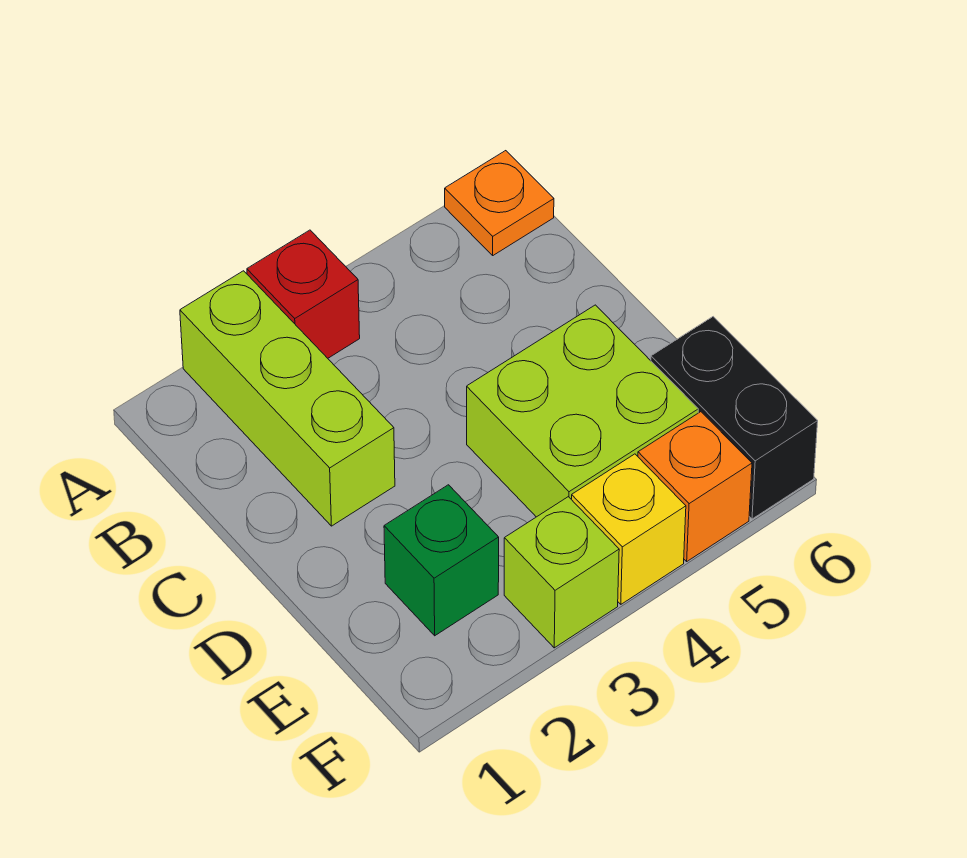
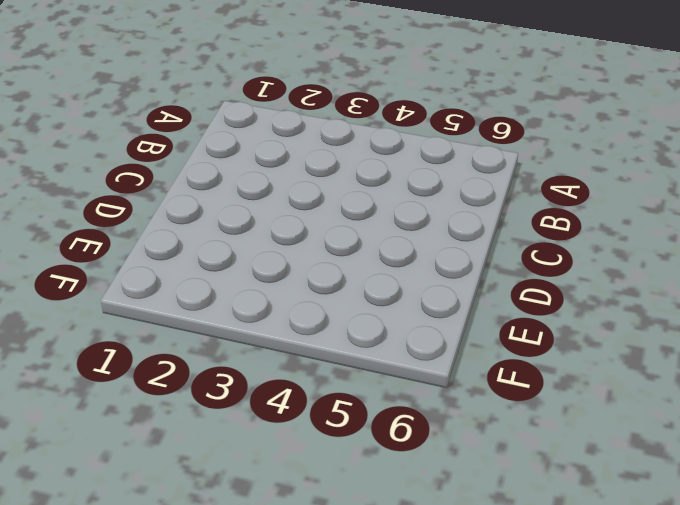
none -> lime brick A2:C2 level 1
none -> red brick A3 level 1

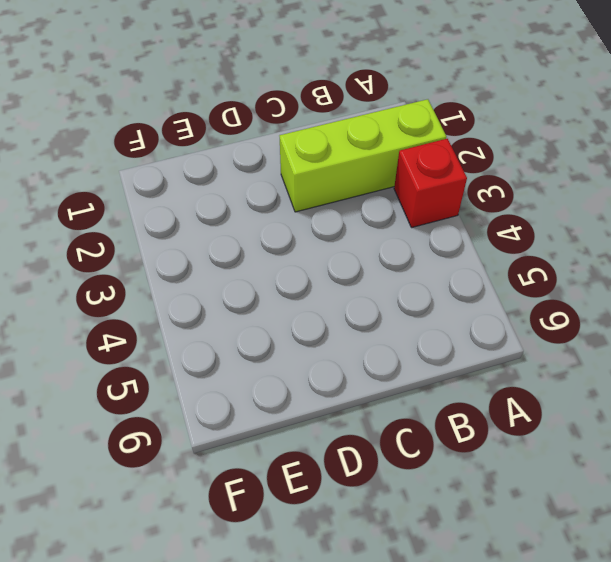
none -> orange plate A6 level 1
none -> lime brick D4:E5 level 1

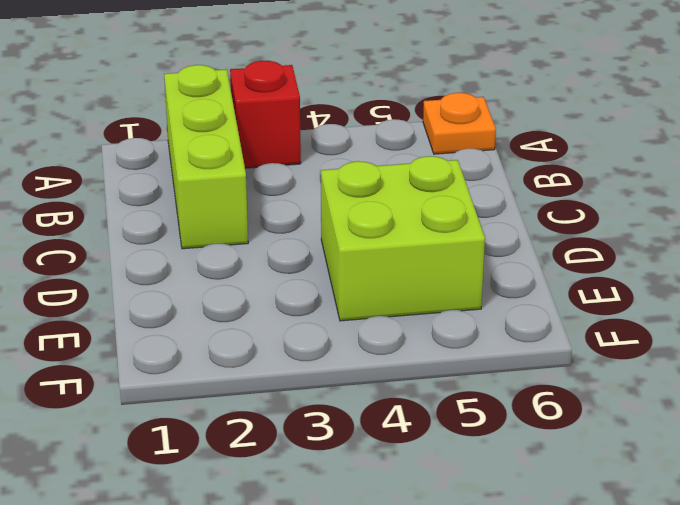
none -> green brick E2 level 1
none -> black brick E6:F6 level 1

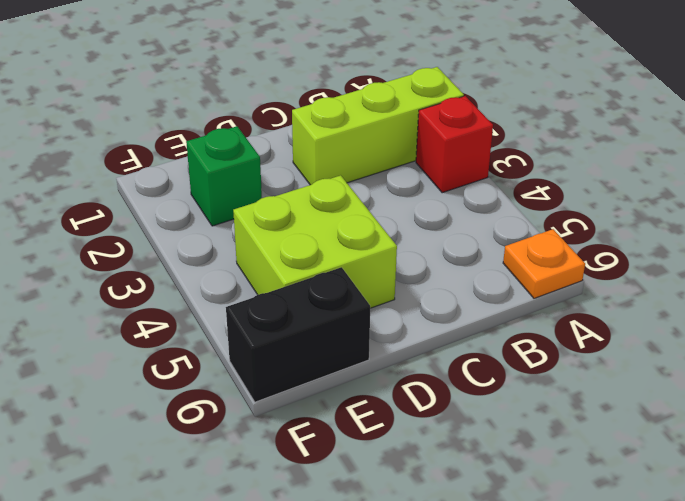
none -> lime brick F3 level 1
none -> yellow brick F4 level 1

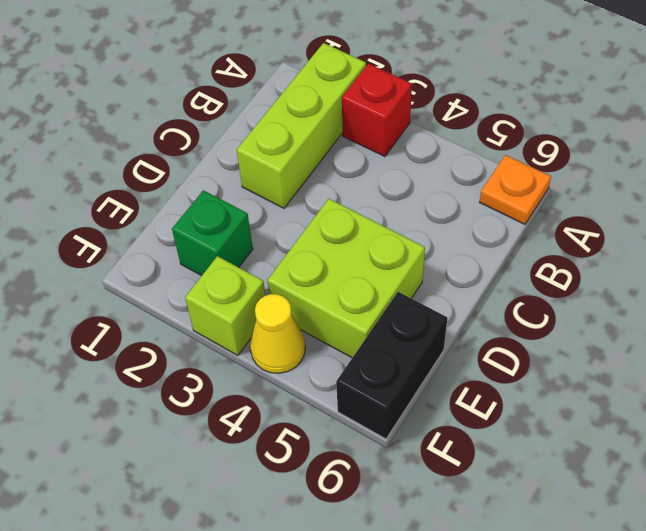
yellow cone F4 level 1 -> yellow brick F4 level 1
none -> orange brick F5 level 1

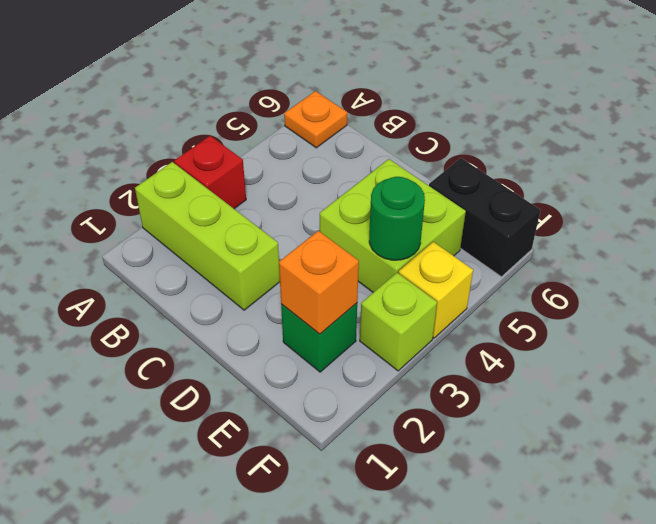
orange brick E2 level 2 -> orange brick F5 level 1
green round brick E4 level 2 -> none

